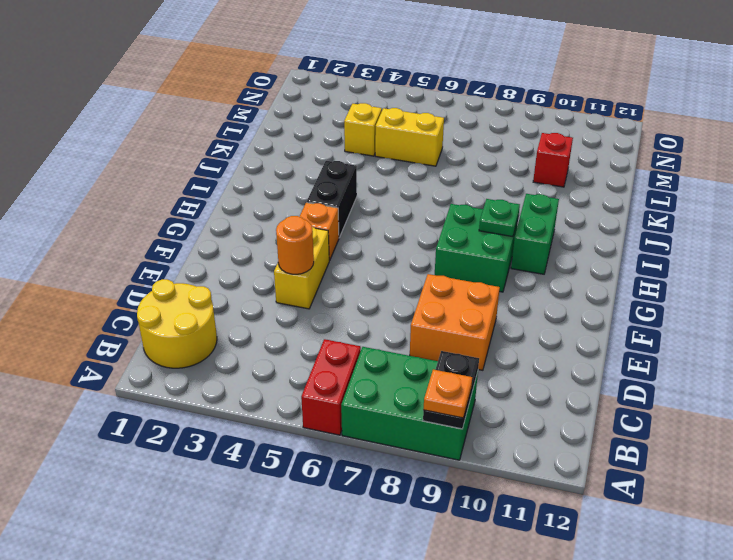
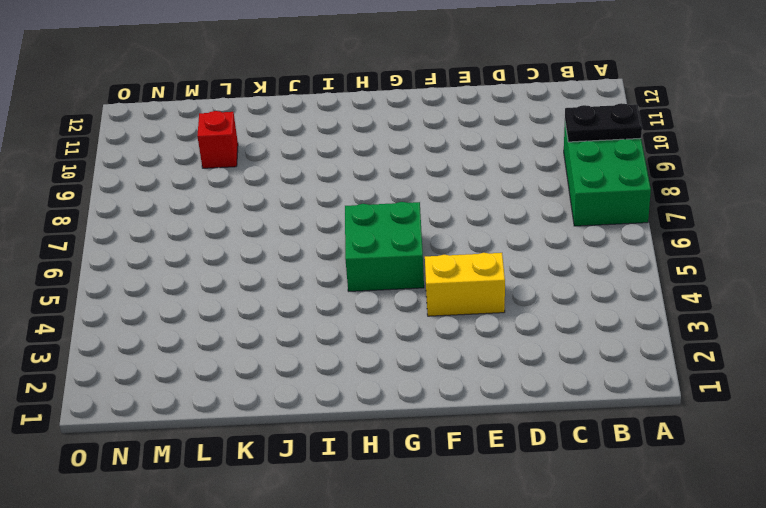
green brick G5:H6 level 1 -> green brick G8:H9 level 1
none -> red brick A6:B6 level 1
none -> yellow round brick B1:C2 level 1
none -> orange brick D8:E9 level 1

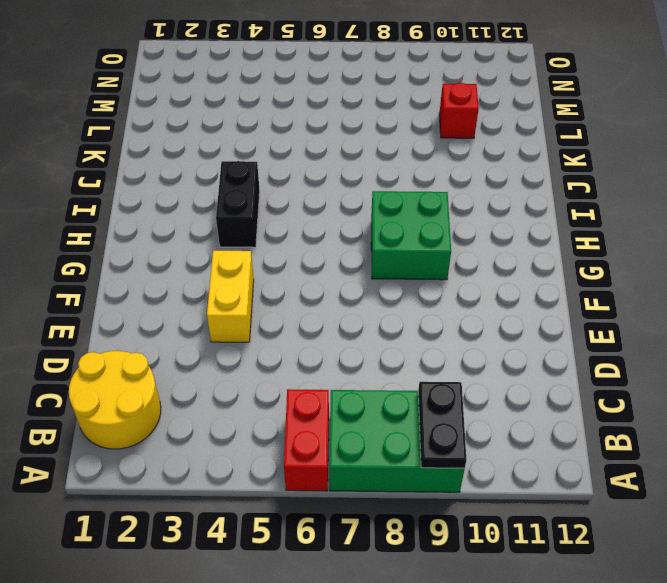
none -> orange brick D8:E9 level 1
none -> orange brick G4 level 1
none -> green brick H10:I10 level 1

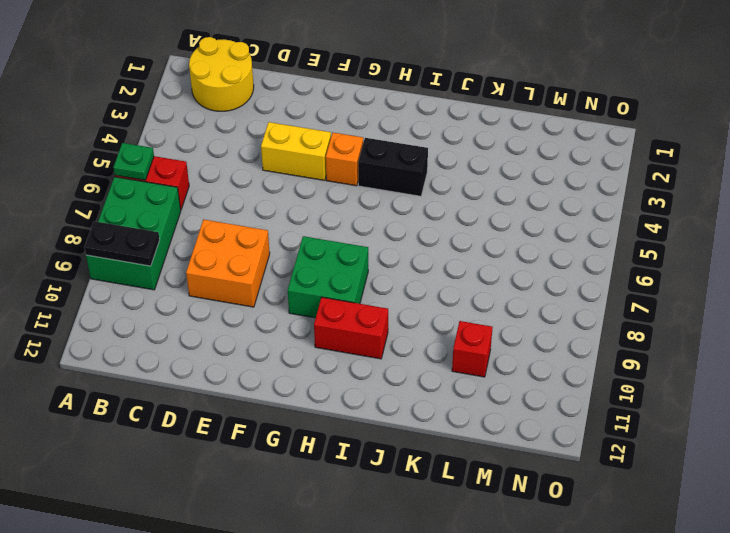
green plate A6 level 2 -> green plate H9 level 2
red brick H10:I10 level 1 -> green brick H10:I10 level 1
none -> yellow brick L4 level 1
none -> yellow brick L5:L6 level 1
none -> orange round brick E4 level 2

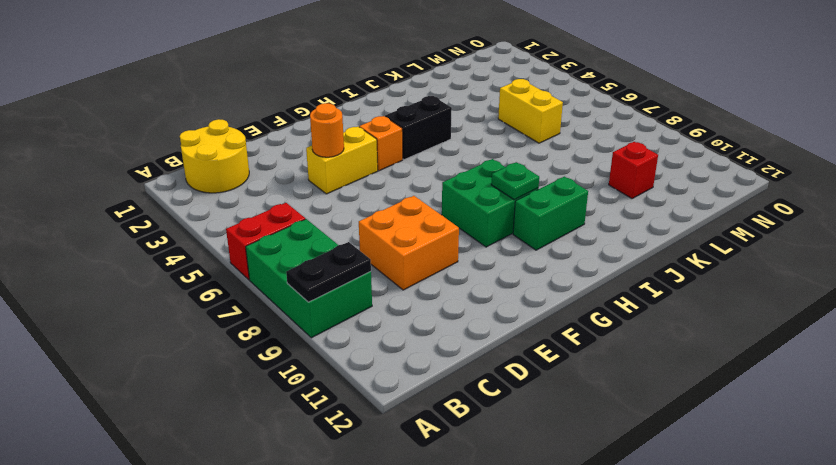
none -> yellow brick L4 level 1
none -> orange plate A9 level 3

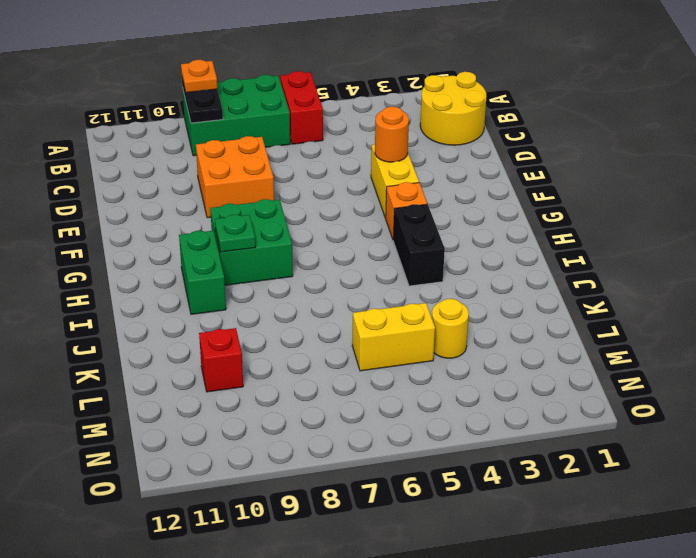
yellow round brick L4 level 1 -> yellow brick L4 level 1

